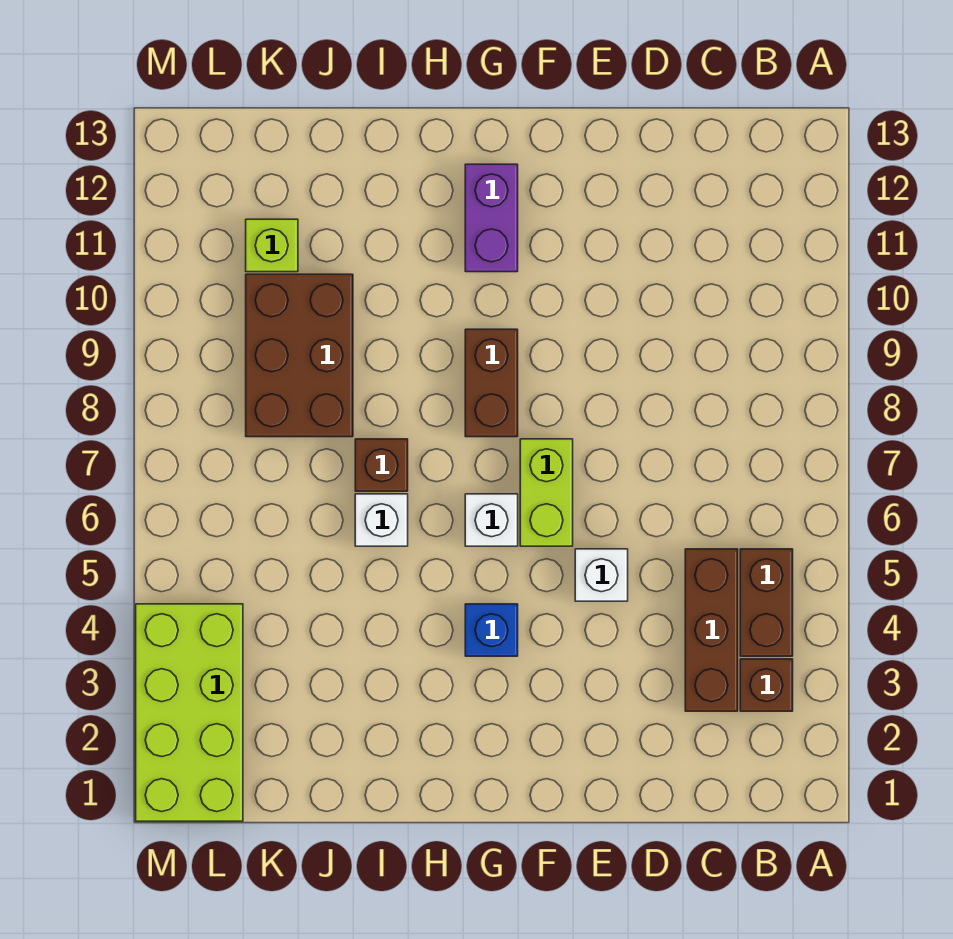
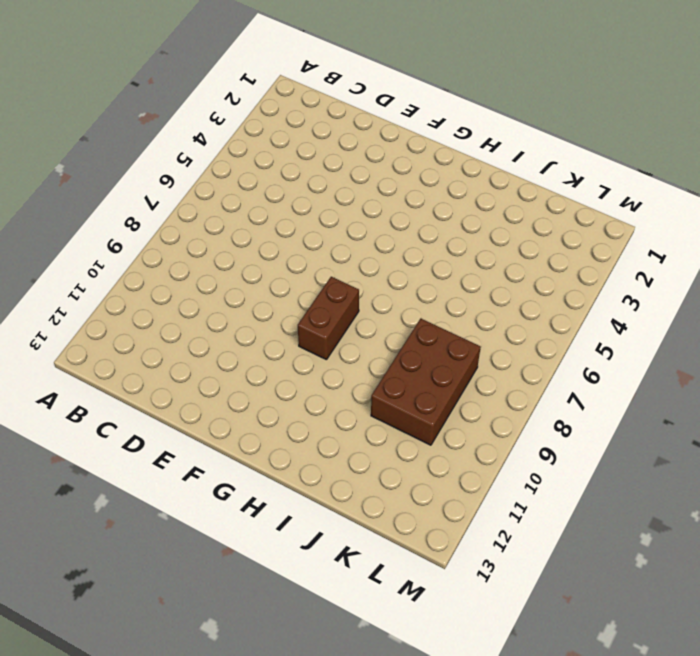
none -> brown brick B3 level 1
none -> brown brick B4:B5 level 1
none -> brown brick C3:C5 level 1

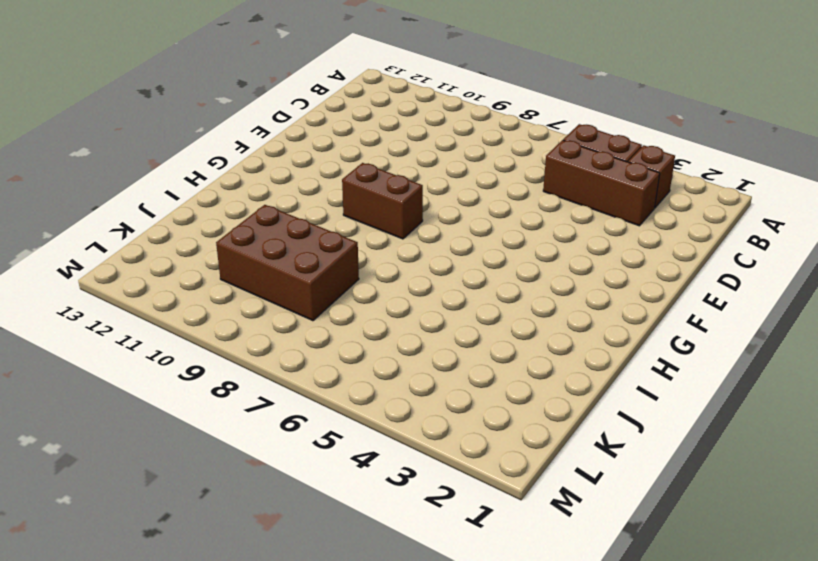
none -> white brick E5 level 1
none -> lime brick F6:F7 level 1
none -> blue brick G4 level 1

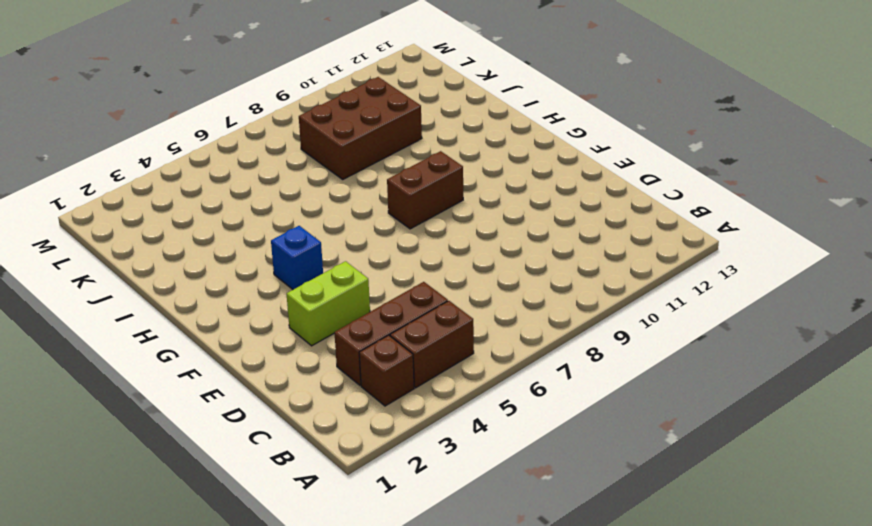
lime brick E3:E4 level 1 -> lime brick F6:F7 level 1
none -> white brick E5 level 1
none -> white brick G6 level 1
none -> purple brick G11:G12 level 1

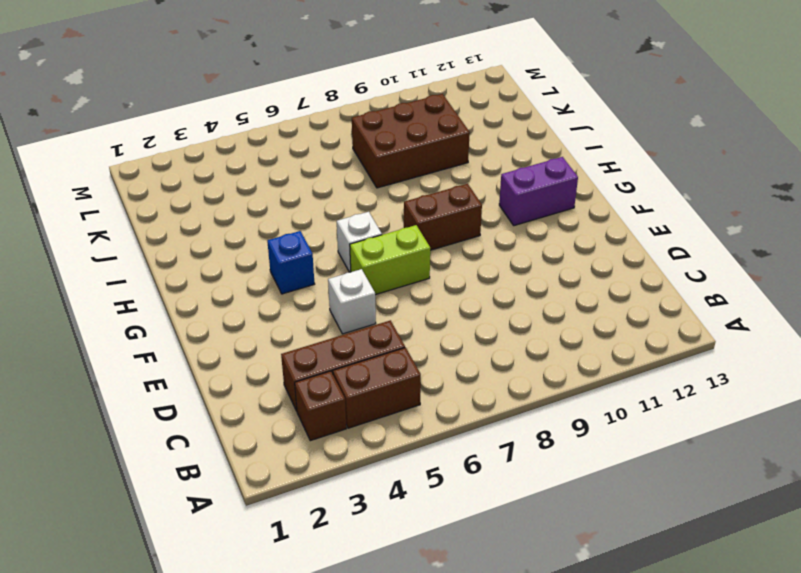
none -> white brick I6 level 1
none -> brown brick I7 level 1
none -> lime brick K11 level 1

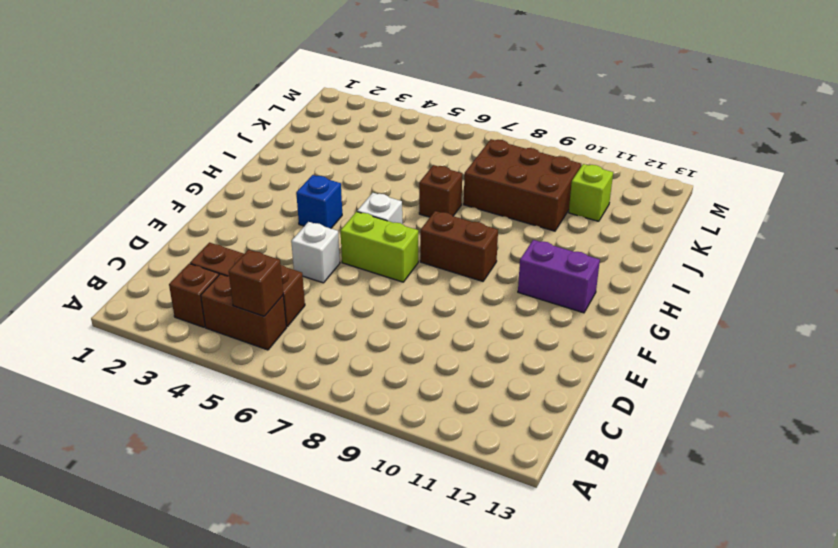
brown brick B5 level 2 -> none
none -> white brick I6 level 1
none -> lime brick L1:M4 level 1

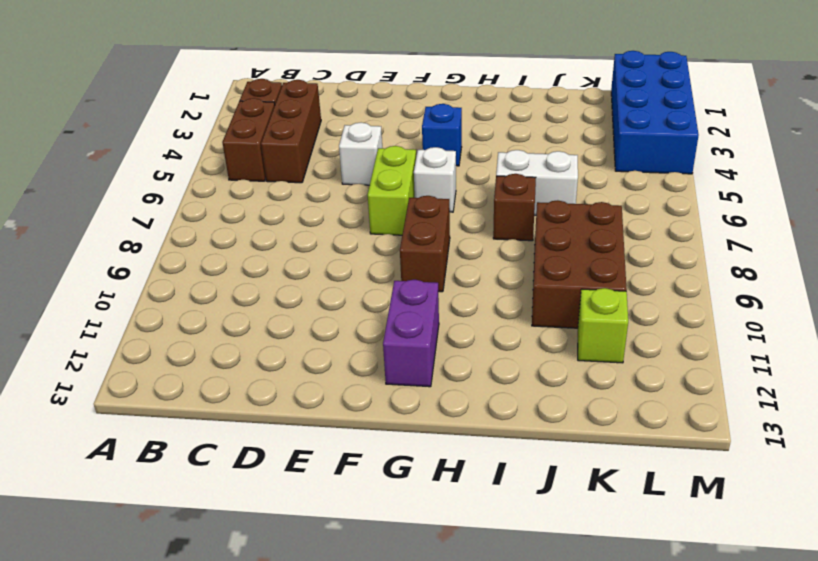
white brick I6:J6 level 1 -> white brick I6 level 1
blue brick L1:M4 level 1 -> lime brick L1:M4 level 1

